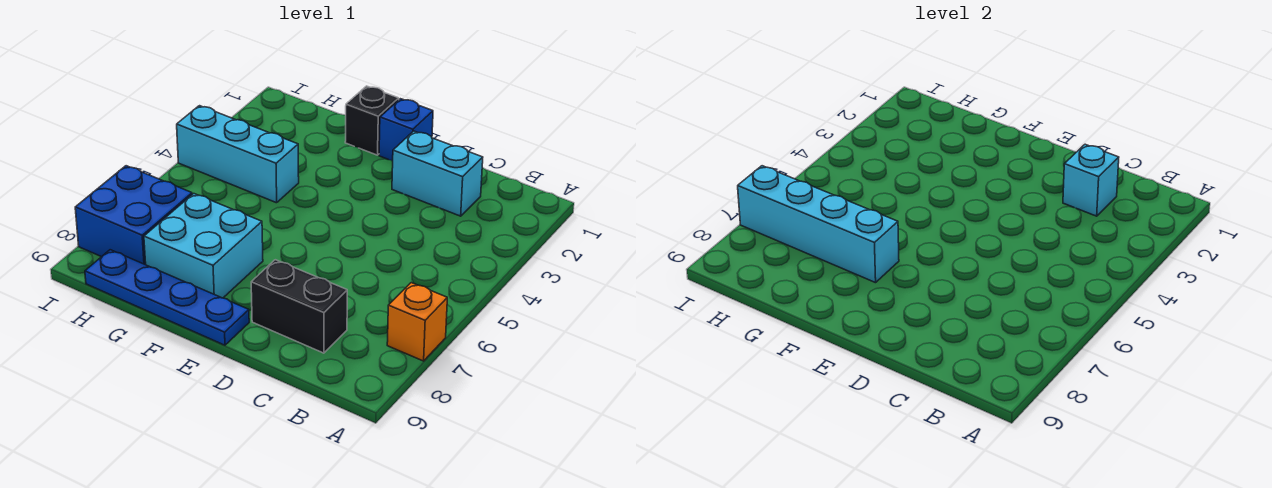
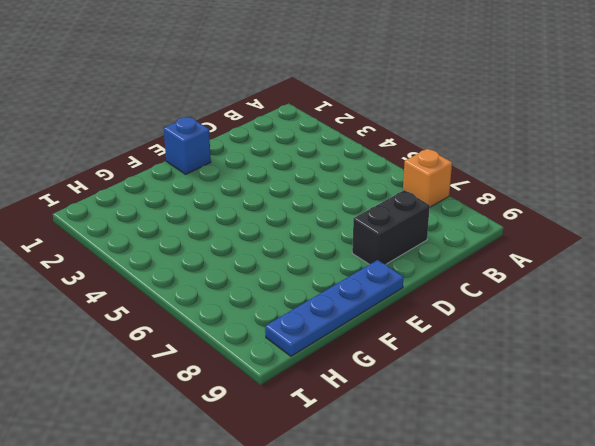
none -> cyan brick C2:D2 level 1
none -> black brick F1 level 1

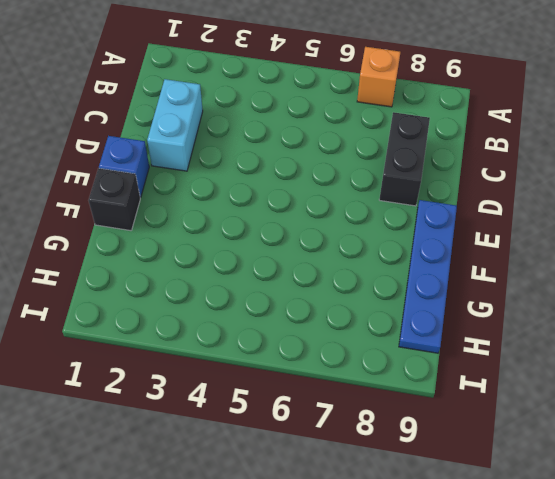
none -> cyan brick F7:G8 level 1
none -> cyan brick G4:I4 level 1

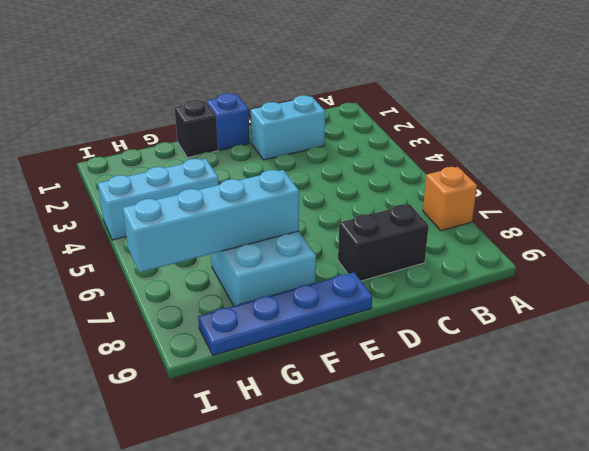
none -> blue brick H7:I8 level 1
none -> cyan brick C2 level 2

